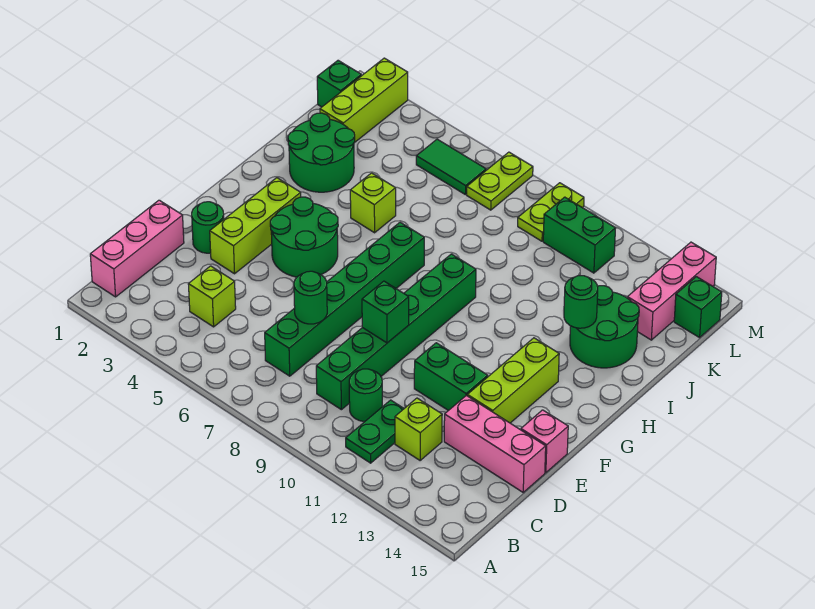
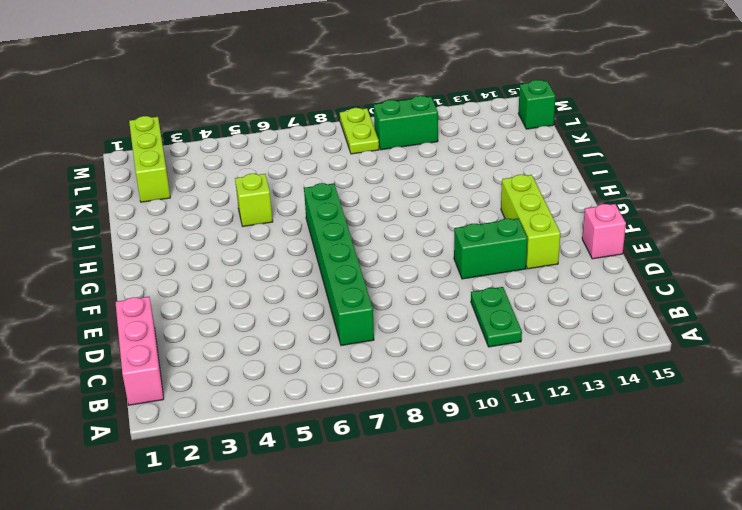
none -> lime brick C4 level 1
none -> green brick C9:H9 level 1
none -> green round brick C10 level 1

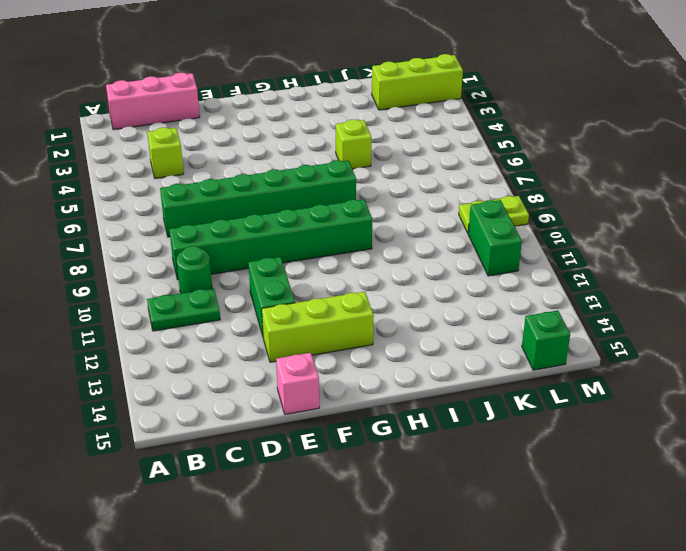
none -> lime brick C12 level 1
none -> pink brick D13:D15 level 1
none -> green round brick E2 level 1

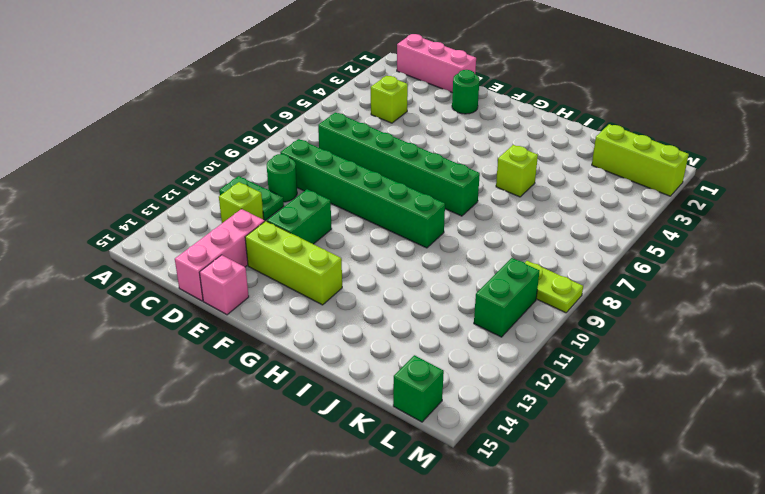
none -> lime brick E3:G3 level 1
none -> green round brick F4:G5 level 1
none -> green round brick I2:J3 level 1

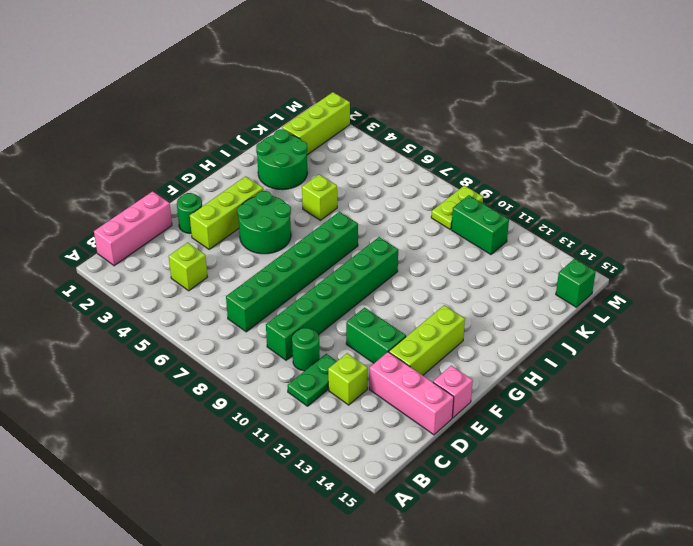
none -> green round brick I13:J14 level 1
none -> pink brick K14:M14 level 1
none -> green brick L1 level 1

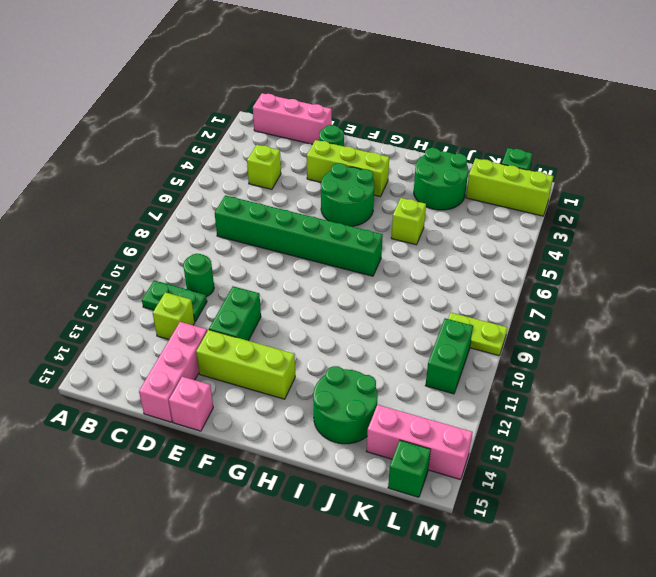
none -> green brick C9:H9 level 1
none -> green tile L5:L6 level 1
none -> lime plate L7:M7 level 1

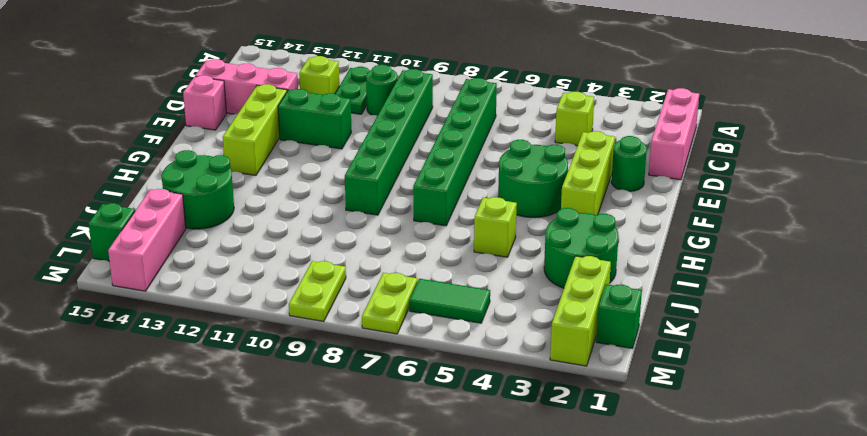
none -> green brick L10:L11 level 1
none -> green round brick D7 level 2
none -> green brick E9 level 2

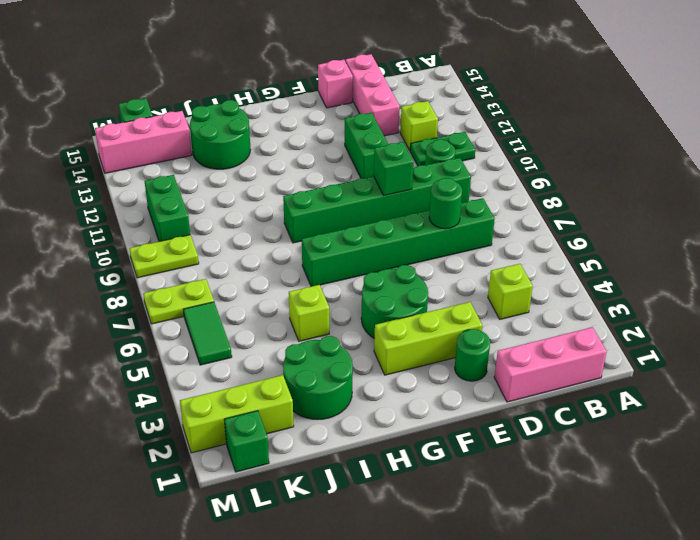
none -> lime brick E13:G13 level 1
none -> green round brick I13 level 2

